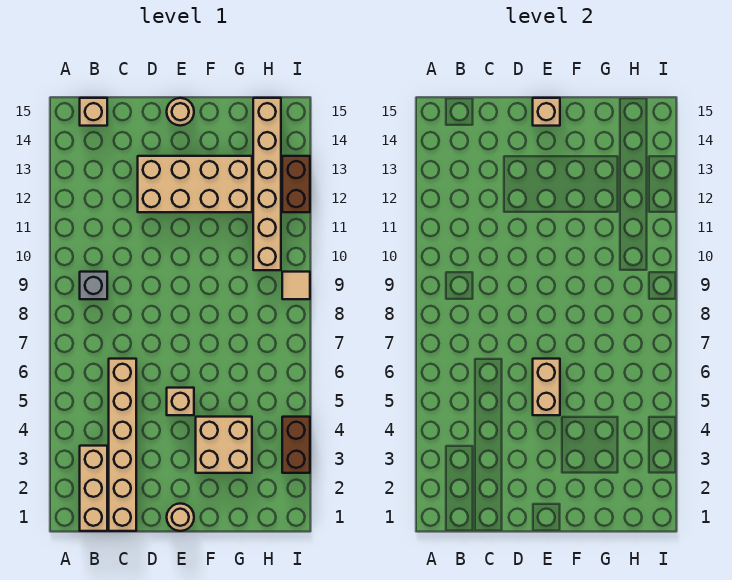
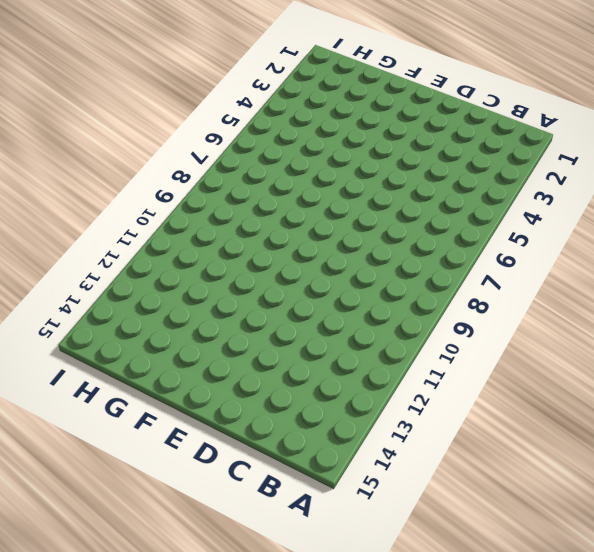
none -> tan brick B1:B3 level 1
none -> grey brick B9 level 1
none -> tan brick B15 level 1

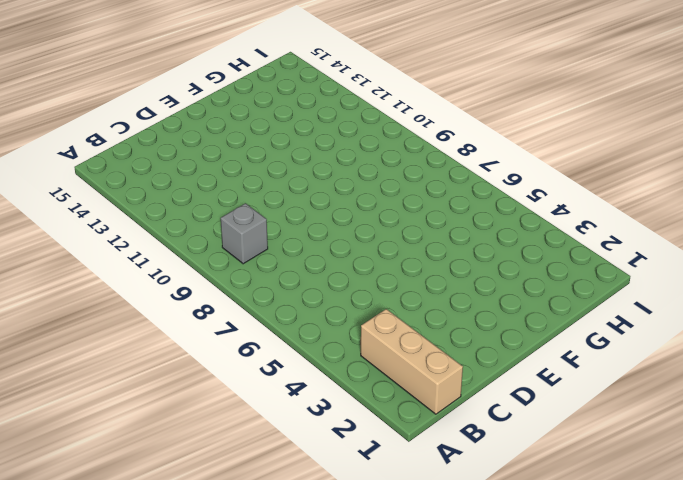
none -> tan brick B15 level 1
none -> tan brick C1:C6 level 1
none -> tan brick D12:G13 level 1

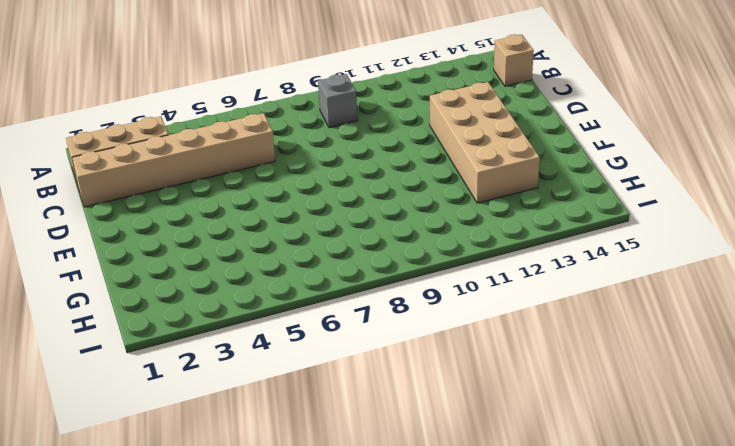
none -> tan round brick E1 level 1
none -> tan brick E5 level 1
none -> tan round brick E15 level 1

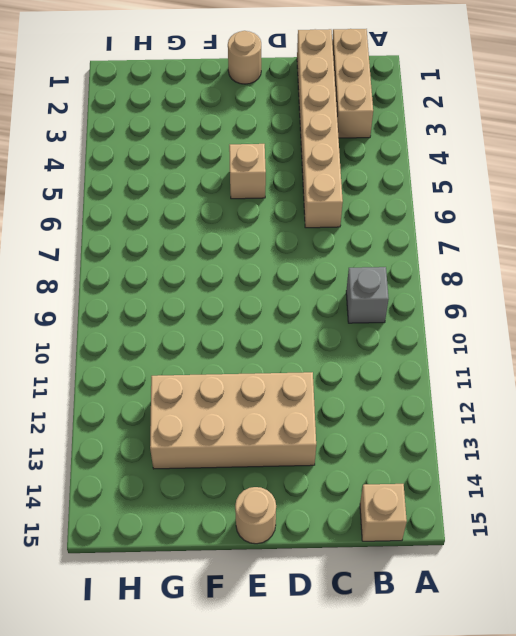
none -> tan brick F3:G4 level 1
none -> tan brick H10:H15 level 1
none -> brown brick I3:I4 level 1

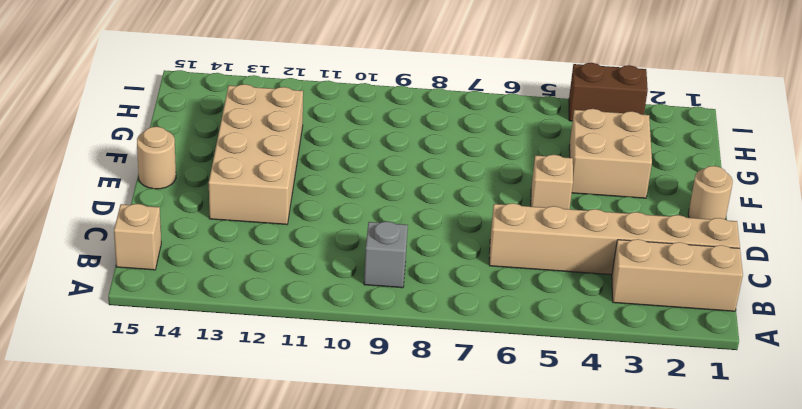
none -> tan brick H10:H15 level 1
none -> tan tile I9 level 1
none -> brown brick I12:I13 level 1

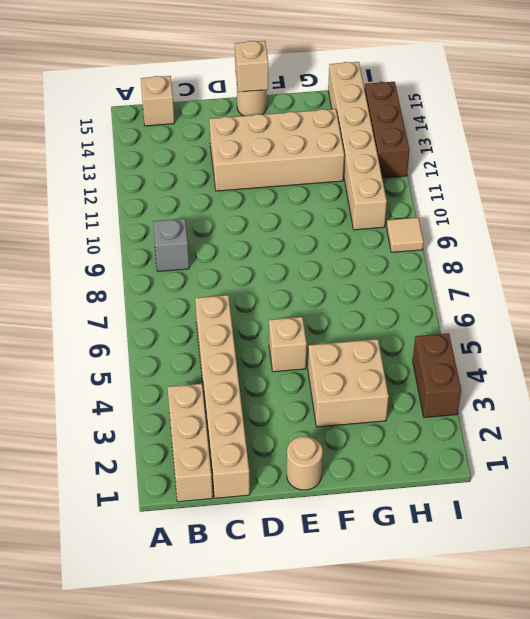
brown brick I12:I14 level 1 -> brown brick I12:I13 level 1
none -> tan brick E5:E6 level 2

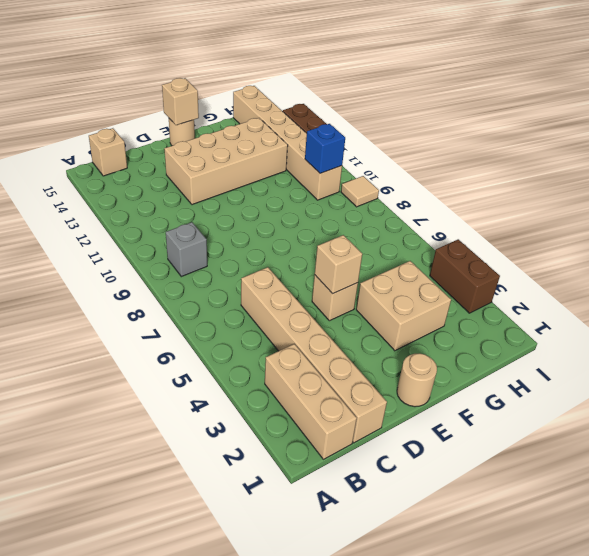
tan brick E5 level 2 -> tan brick E5:E6 level 2
blue brick H10 level 2 -> none

